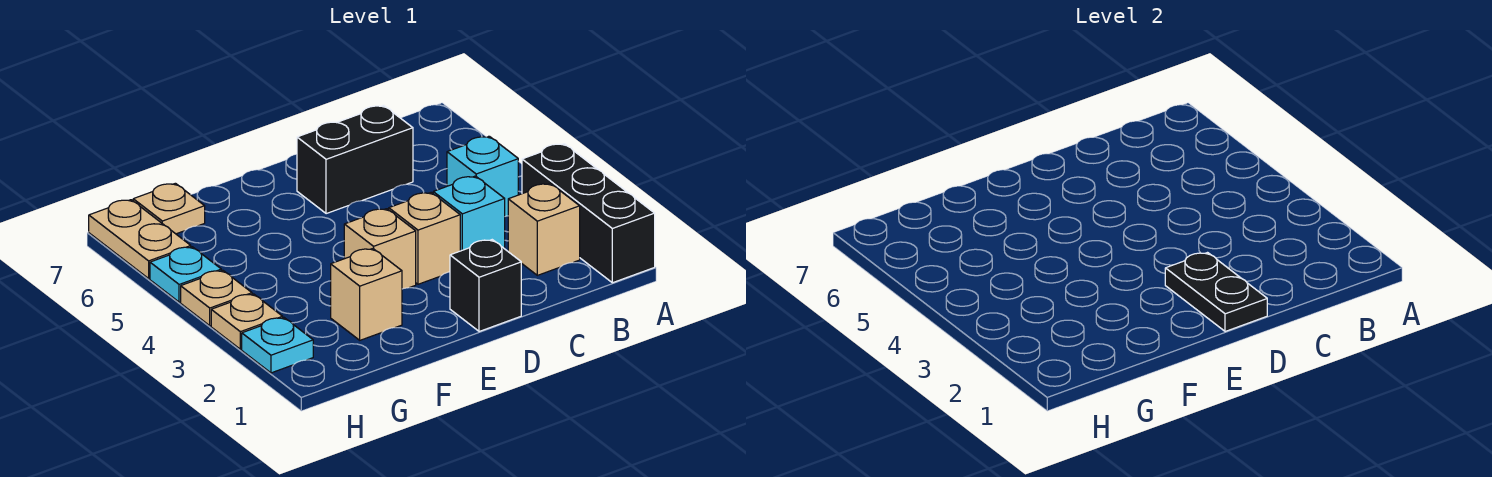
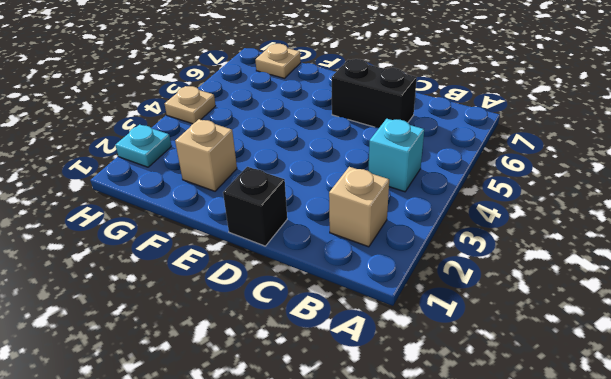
none -> black brick A1:A3 level 1
none -> cyan brick C3 level 1
none -> tan brick D3 level 1

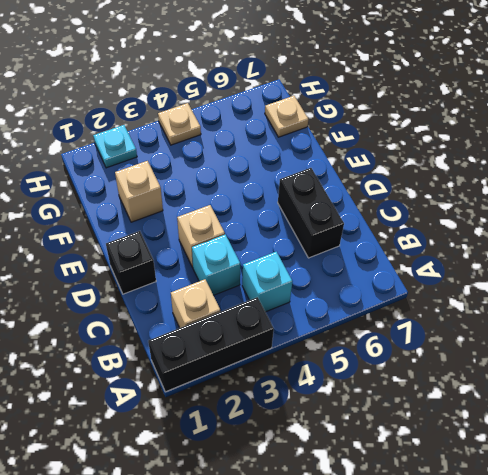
none -> tan brick E3 level 1
none -> tan plate H3 level 1
none -> cyan plate H5 level 1

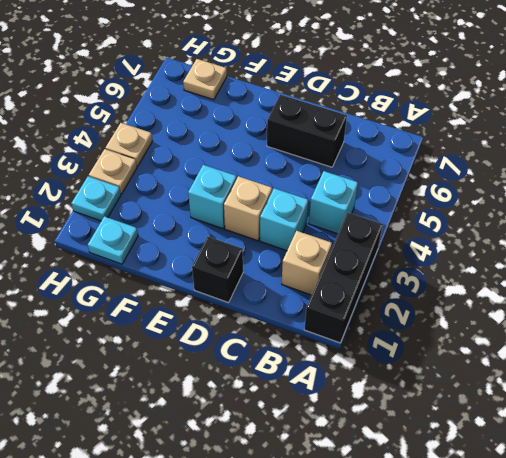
cyan brick E3 level 1 -> tan brick E3 level 1
cyan plate G1 level 1 -> cyan plate H5 level 1
none -> tan brick F2 level 1
none -> tan plate H6:H7 level 1
none -> black plate D1:D2 level 2

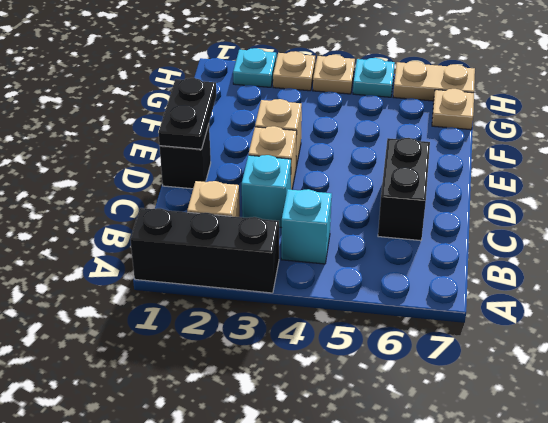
black plate D1:E1 level 2 -> black plate D1:D2 level 2
none -> tan brick F2 level 1

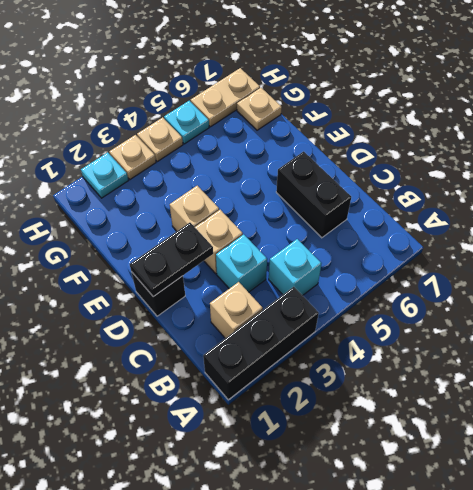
none -> tan brick F2 level 1

